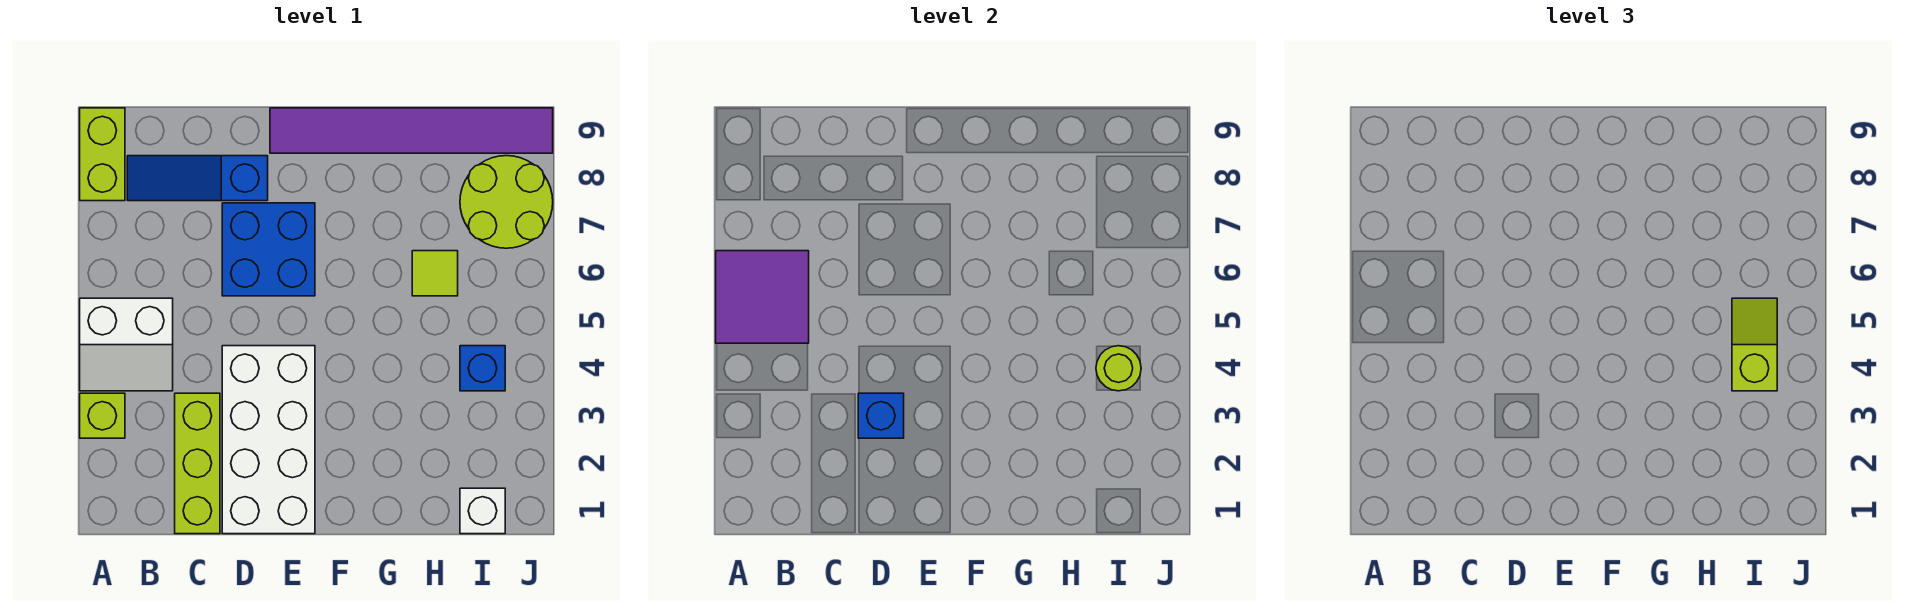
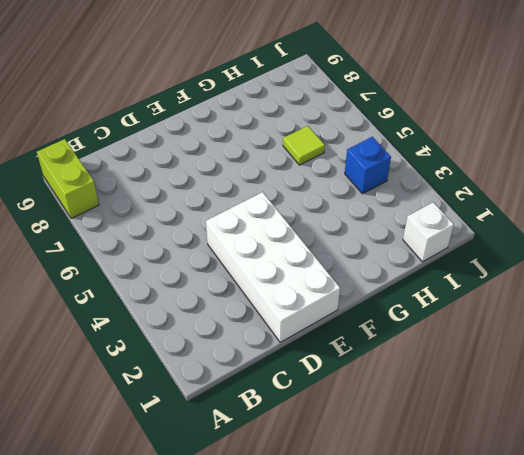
none -> lime brick A3 level 1
none -> white slope A4:B5 level 1 top 5
none -> blue slope B8:D8 level 1 top D

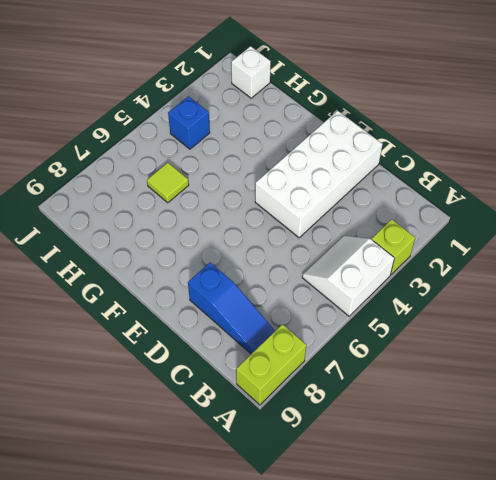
white slope A4:B5 level 1 top A -> white slope A4:B5 level 1 top 5
none -> lime brick C1:C3 level 1
none -> blue brick D6:E7 level 1
none -> purple tile E9:J9 level 1

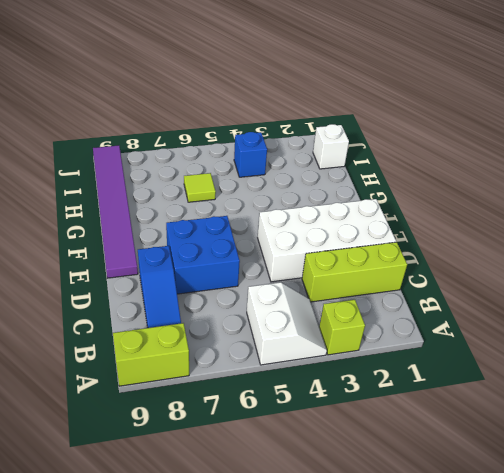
none -> lime round brick I7:J8 level 1
none -> purple tile A5:B6 level 2
none -> blue brick D3 level 2

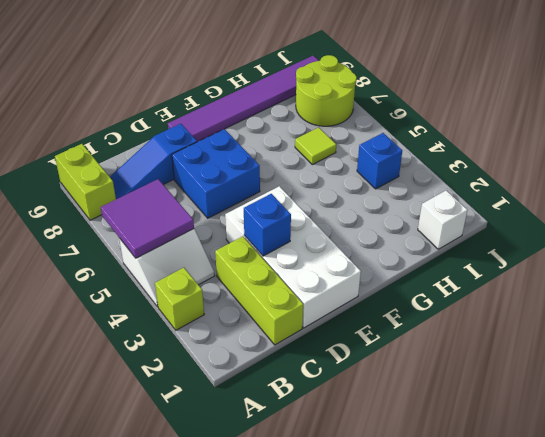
none -> lime round brick I4 level 2
none -> lime slope I4:I5 level 3 top 4

